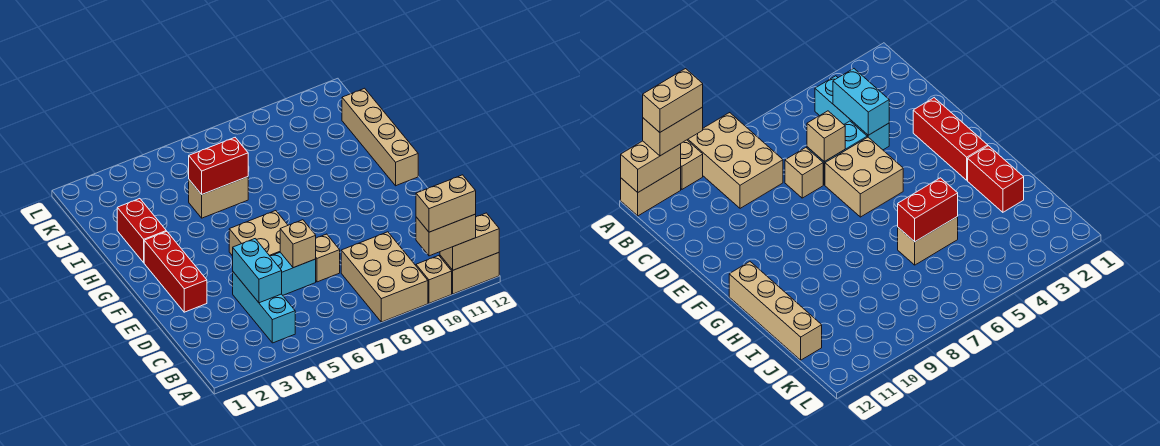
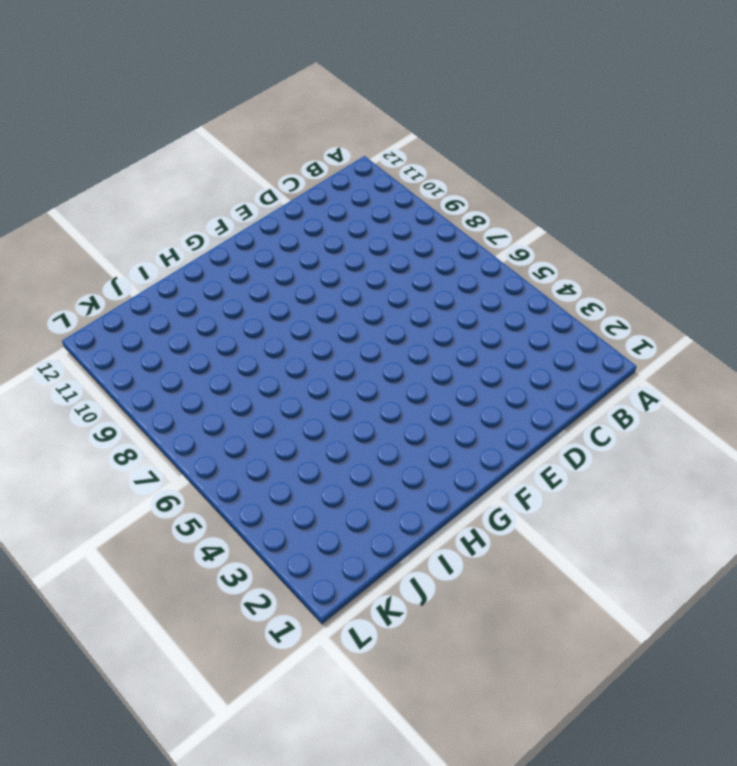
none -> tan brick A8:C9 level 1
none -> tan brick A10 level 1
none -> tan brick A11:A12 level 1

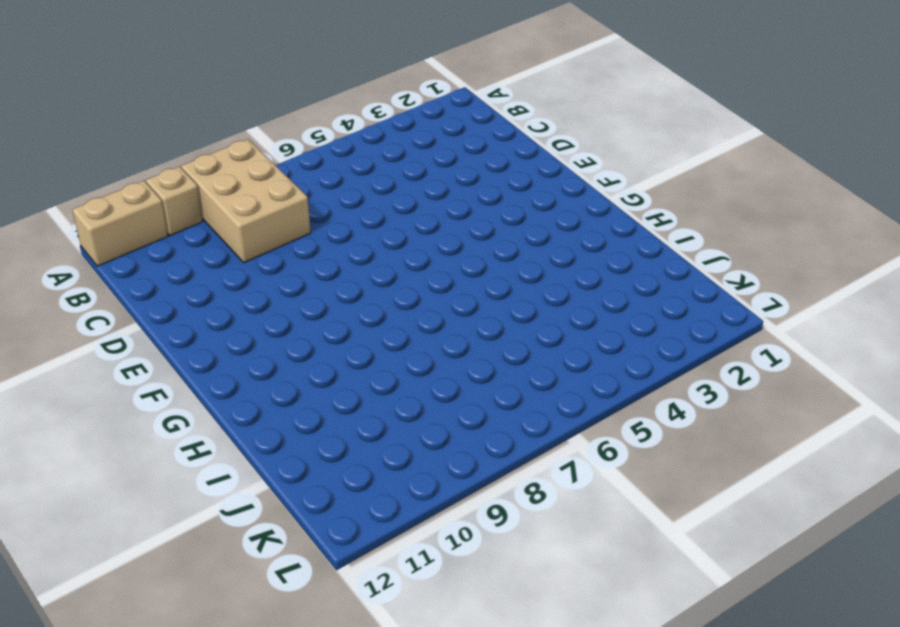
none -> cyan brick B4:D4 level 1
none -> cyan brick D5:D6 level 1
none -> tan brick D7 level 1

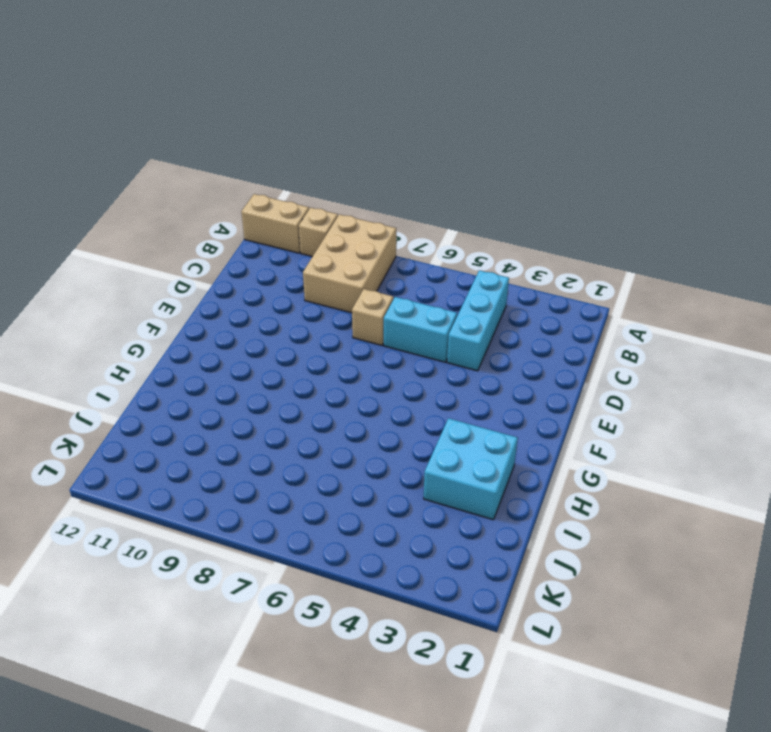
cyan brick H2:I3 level 1 -> red brick H2:I2 level 1
none -> red brick E2:G2 level 1
none -> tan brick E5:F6 level 1
none -> tan brick G12:J12 level 1

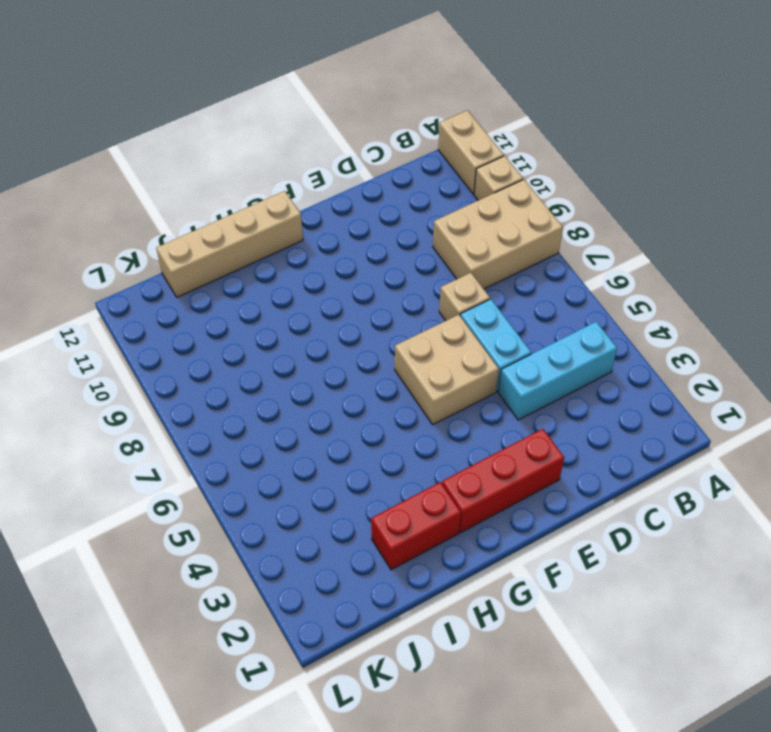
none -> tan brick I5:I6 level 1
none -> tan brick A11:A12 level 2
none -> cyan brick C4:D4 level 2

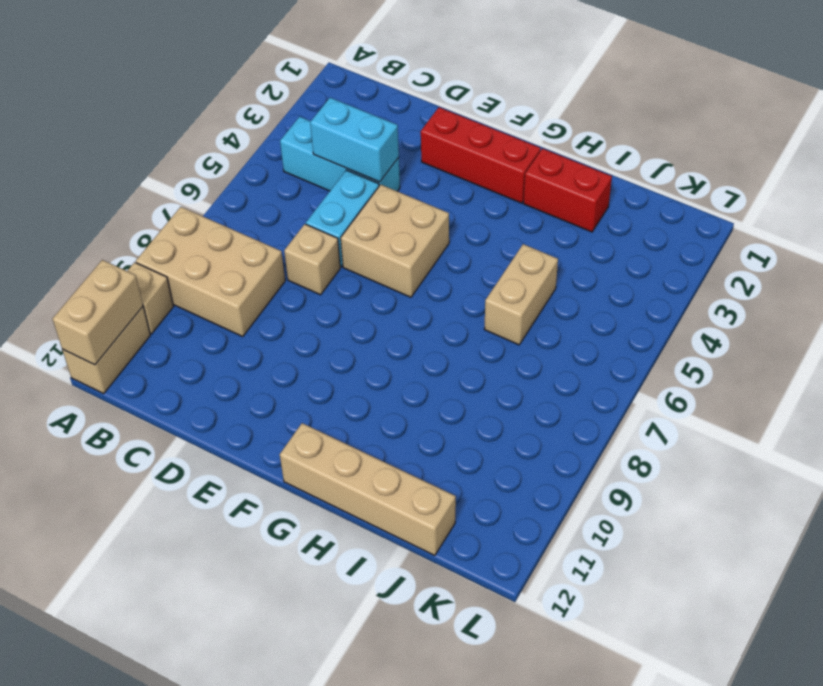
none -> tan brick D6 level 2
none -> red brick I5:I6 level 2
none -> tan brick A10:A11 level 3

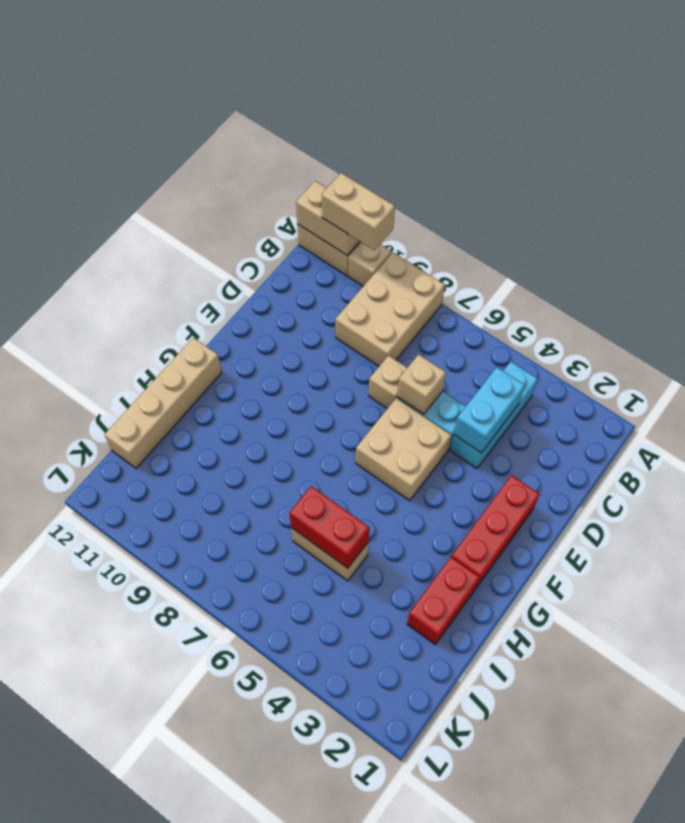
none -> tan brick A10:A11 level 4

